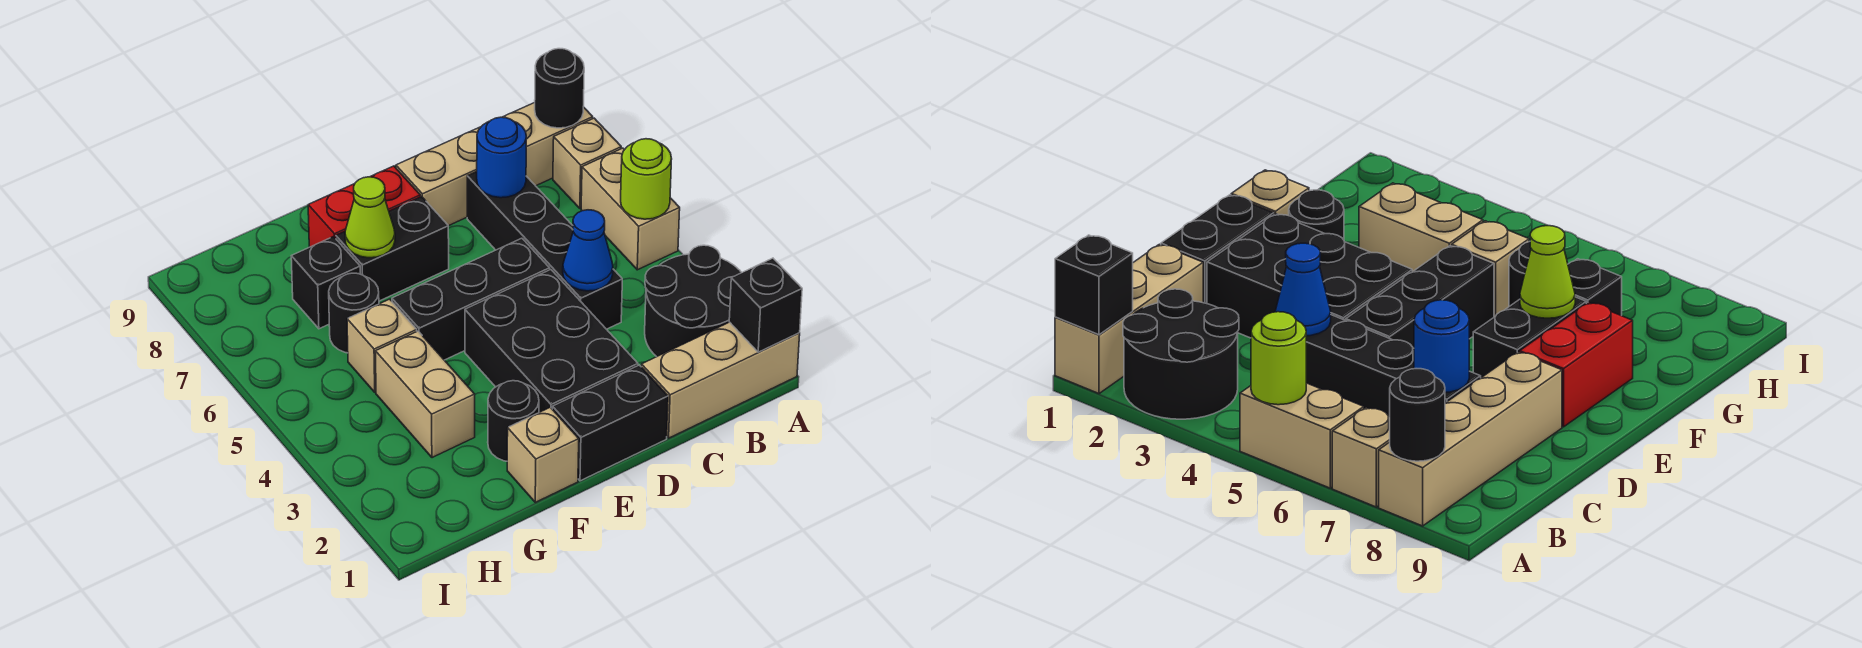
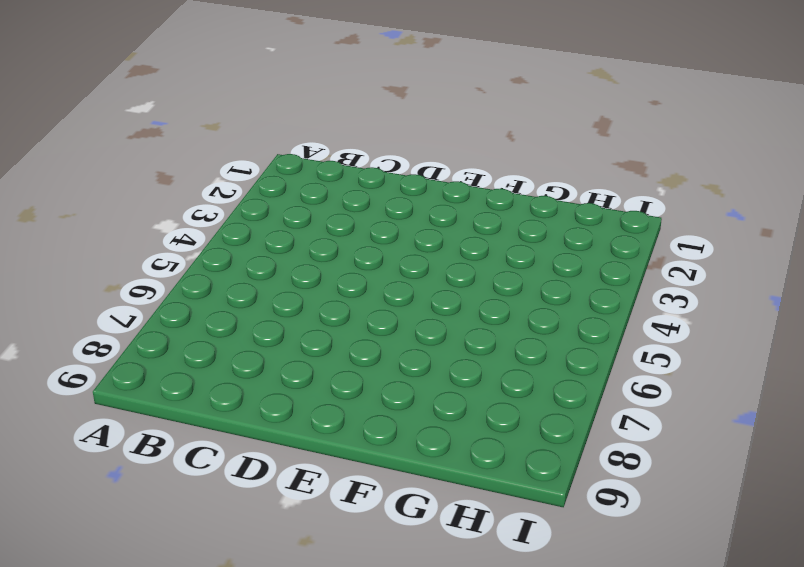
none -> tan brick A1:C1 level 1
none -> black round brick A2:B3 level 1
none -> tan brick A5:A6 level 1

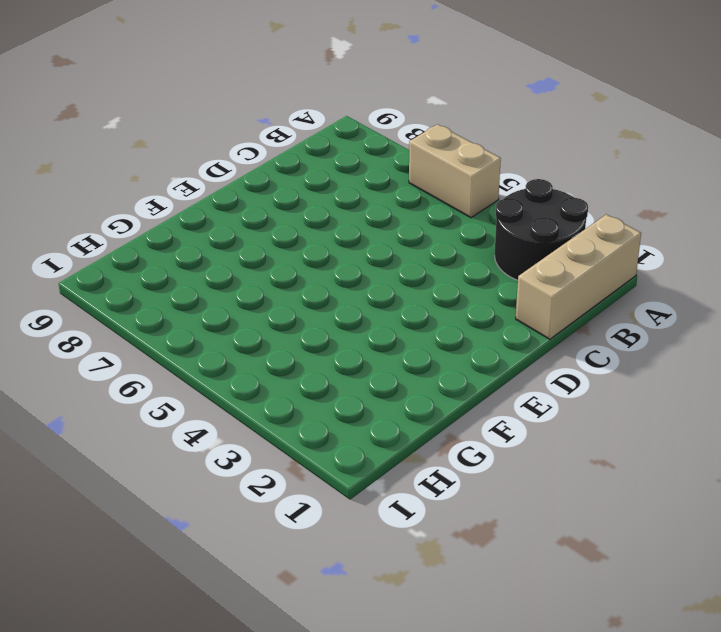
none -> tan brick A7 level 1
none -> tan brick A8:D8 level 1
none -> black brick C4:C7 level 1

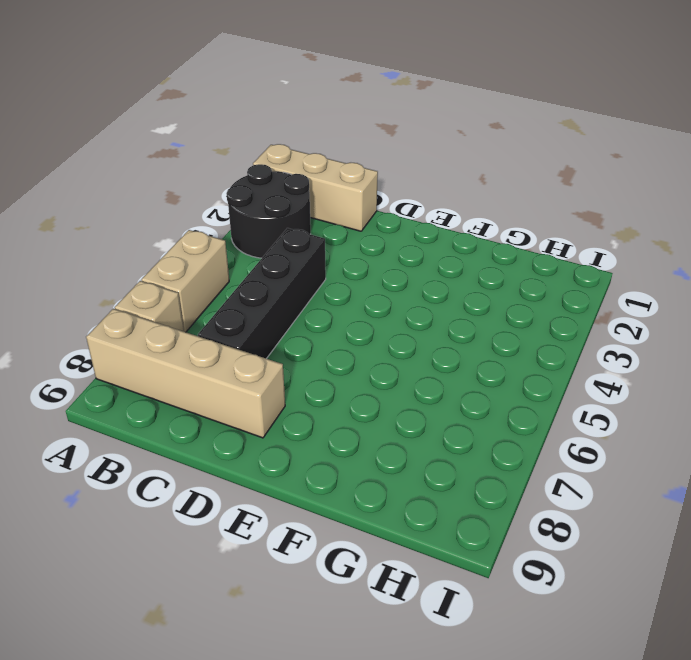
none -> black brick D1:E1 level 1
none -> black brick D2:E4 level 1
none -> black brick D5:F5 level 1

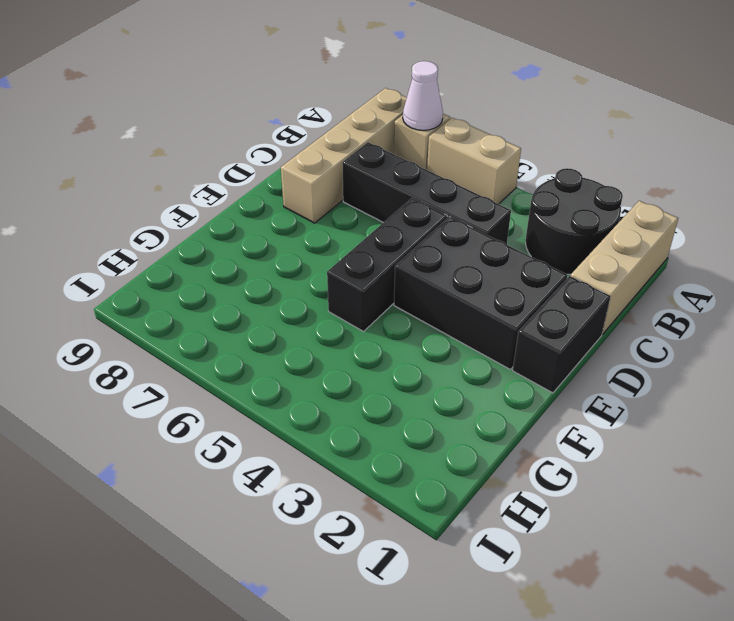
white cone A7 level 2 -> none
none -> black brick E7:F7 level 1
none -> red brick E8:F8 level 1
none -> tan brick F1 level 1

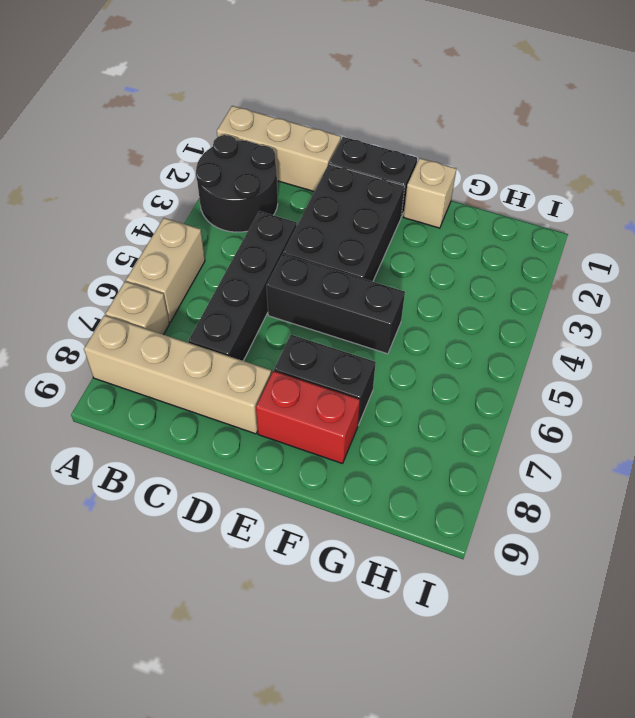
none -> black round brick F2 level 1
none -> tan brick G3:G4 level 1
none -> tan brick G5 level 1

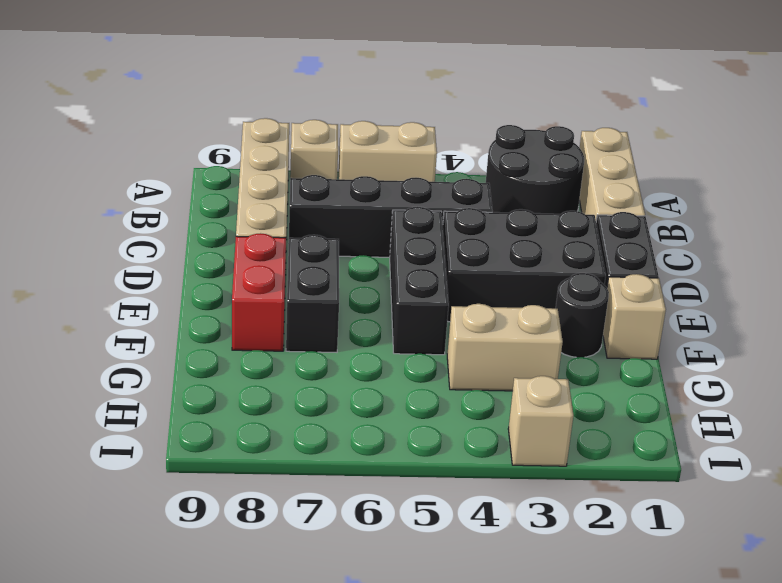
tan brick I3 level 1 -> tan brick G5 level 1
none -> black round brick G6 level 1
none -> black brick G7 level 1
none -> black brick A1 level 2

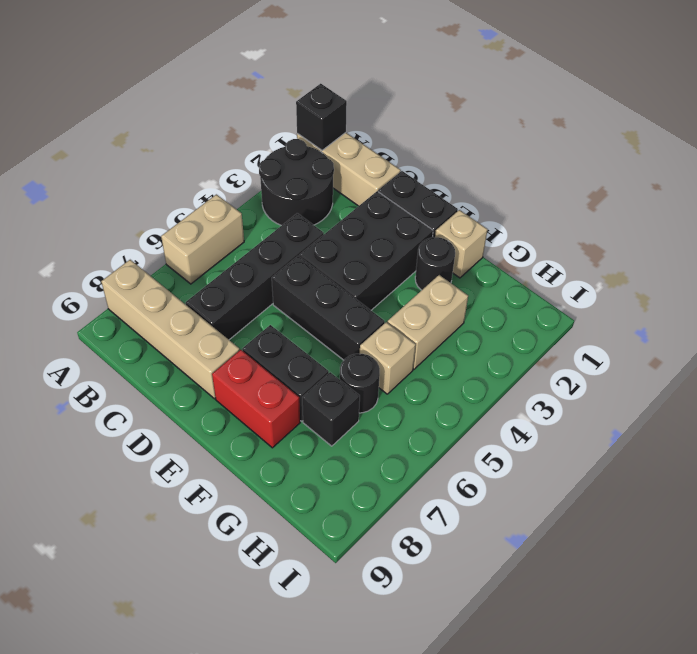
none -> tan brick A7 level 1
none -> lime round brick A5 level 2
none -> black round brick A8 level 2

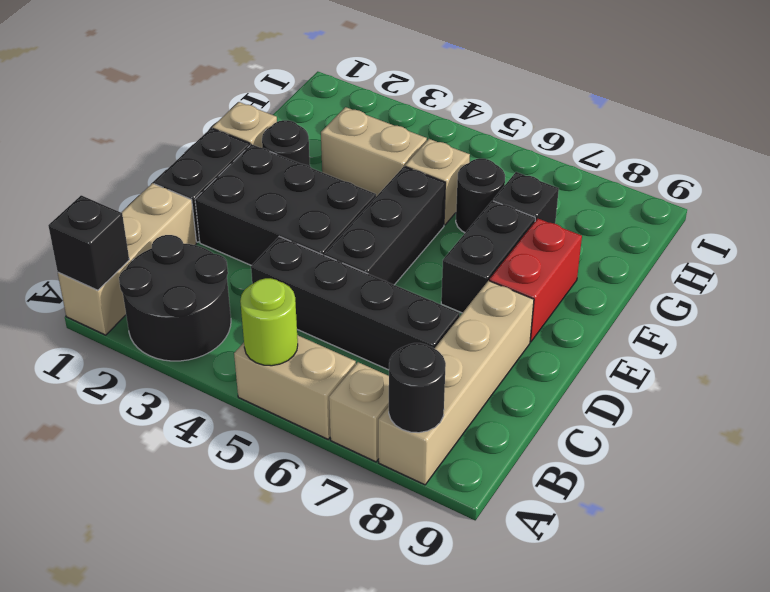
none -> blue cone C4 level 2
none -> blue round brick C7 level 2
none -> lime cone F7 level 2

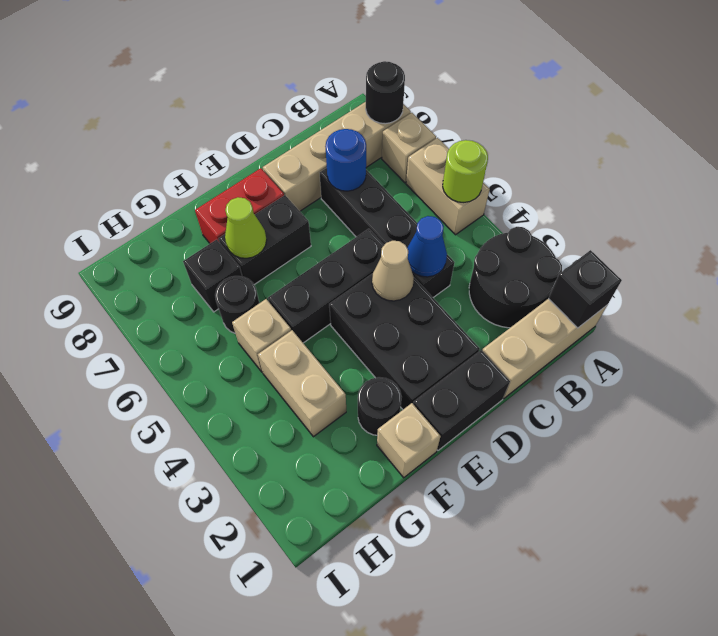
tan cone D4 level 2 -> none

